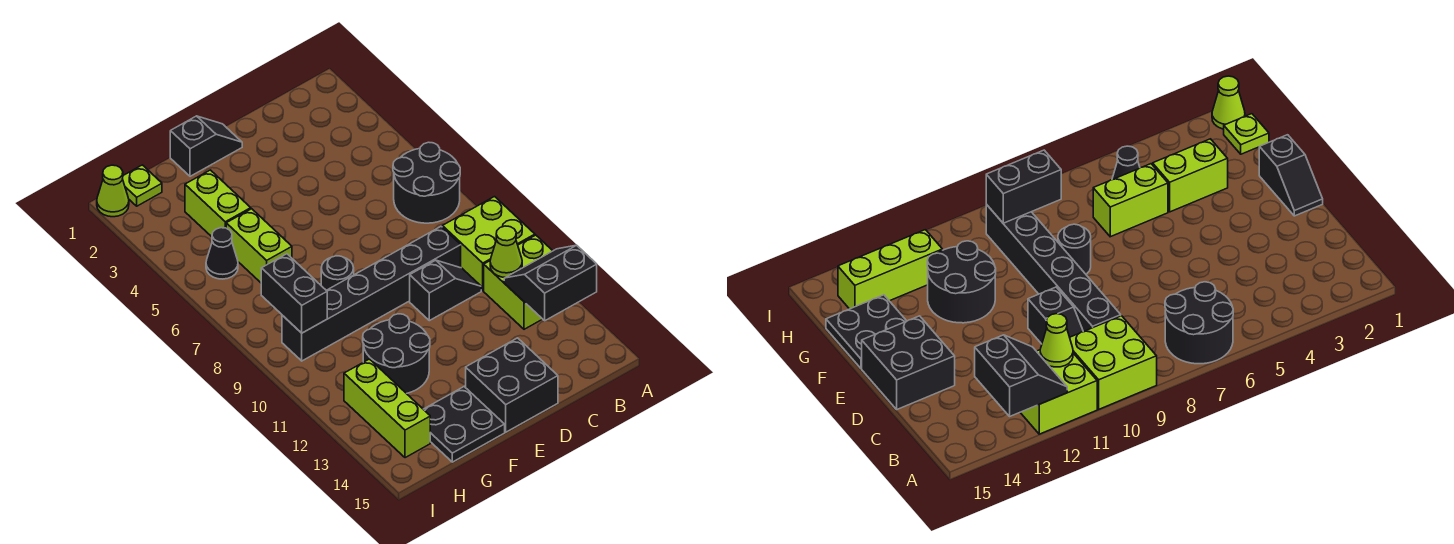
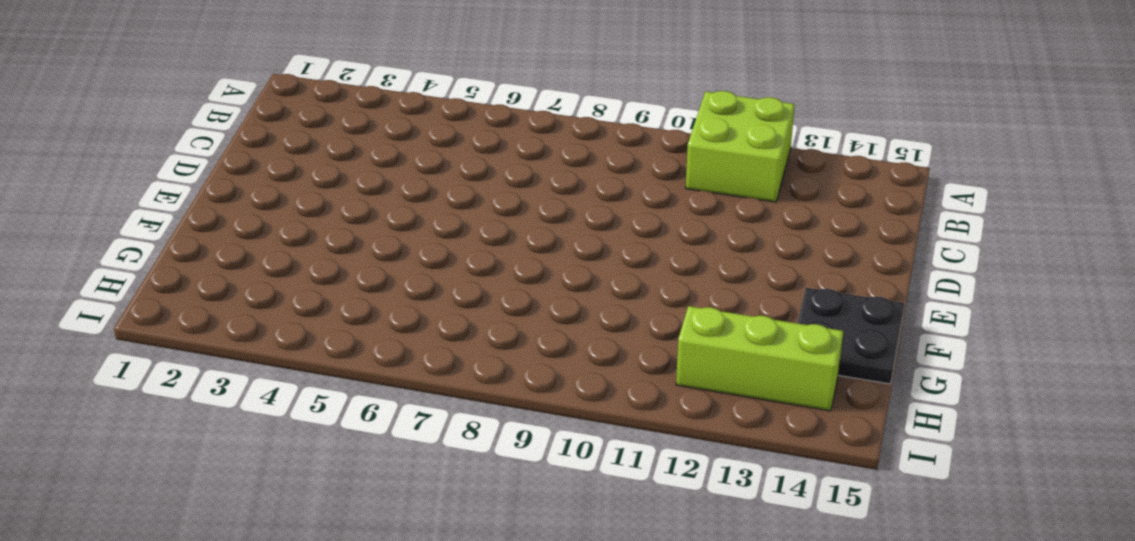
none -> black round brick A6:B7 level 1
none -> lime brick A9:B10 level 1
none -> black brick C9:H9 level 1

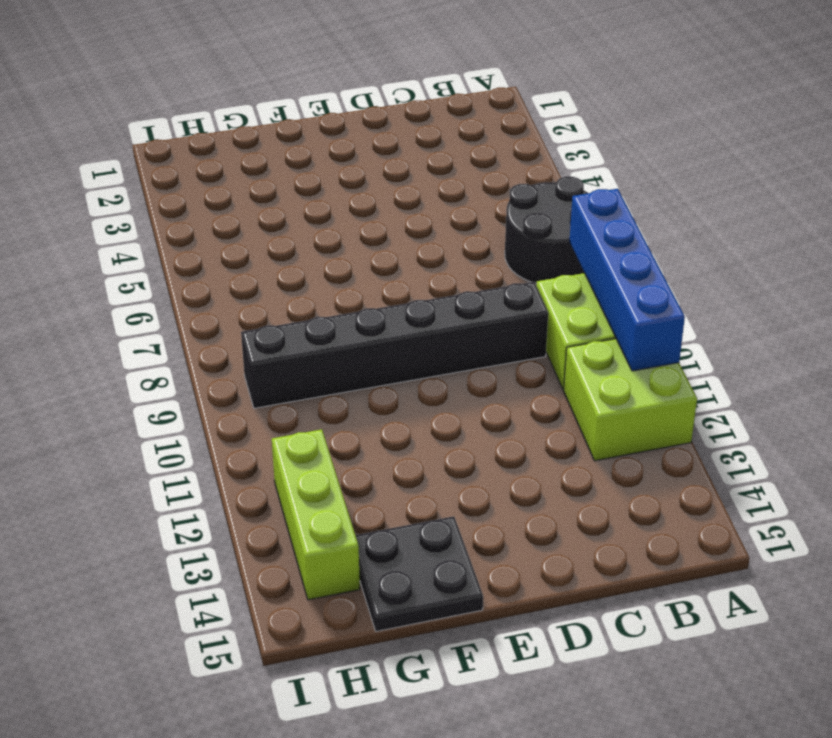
blue brick A8:A11 level 2 -> none
none -> black slope C10:D10 level 1 top D
none -> black brick D14:E15 level 1
none -> black slope E1:F1 level 1 top F

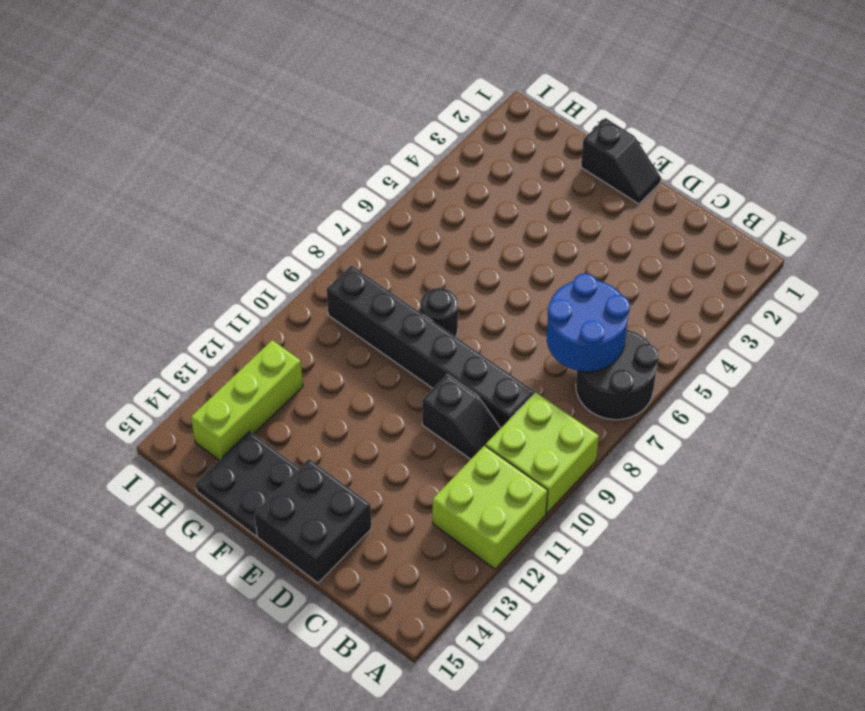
blue round brick B6:C7 level 2 -> none
none -> black round brick F11:G12 level 1
none -> lime brick G3:G4 level 1
none -> lime brick G5:G6 level 1

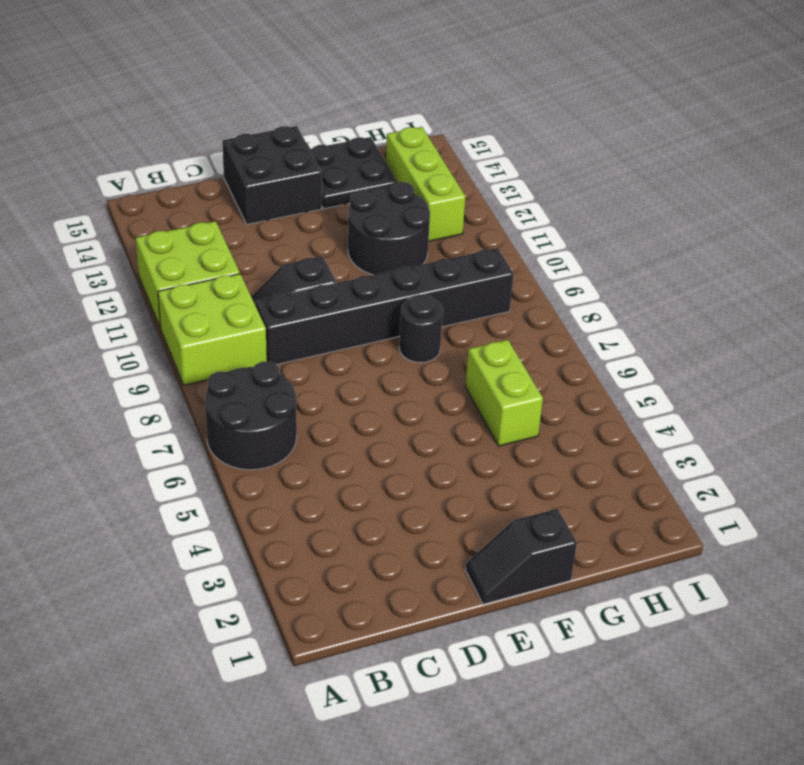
none -> lime brick G3:G4 level 1
none -> lime plate H1 level 1
none -> black cone H5 level 1

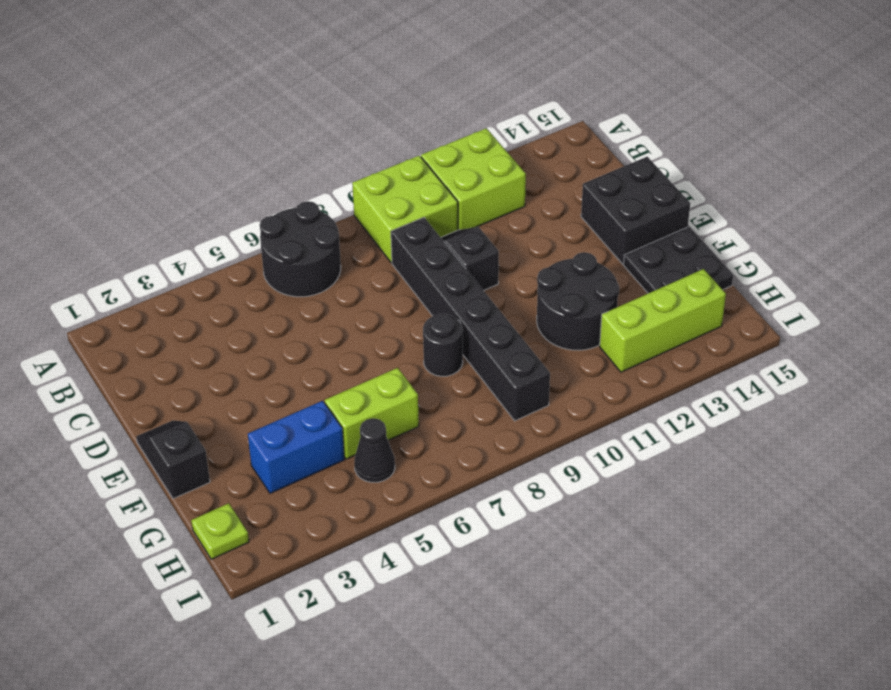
blue brick G3:G4 level 1 -> lime brick G3:G4 level 1
none -> lime cone I1 level 1
none -> black slope A12:B13 level 2 top 13
none -> lime cone B11 level 2

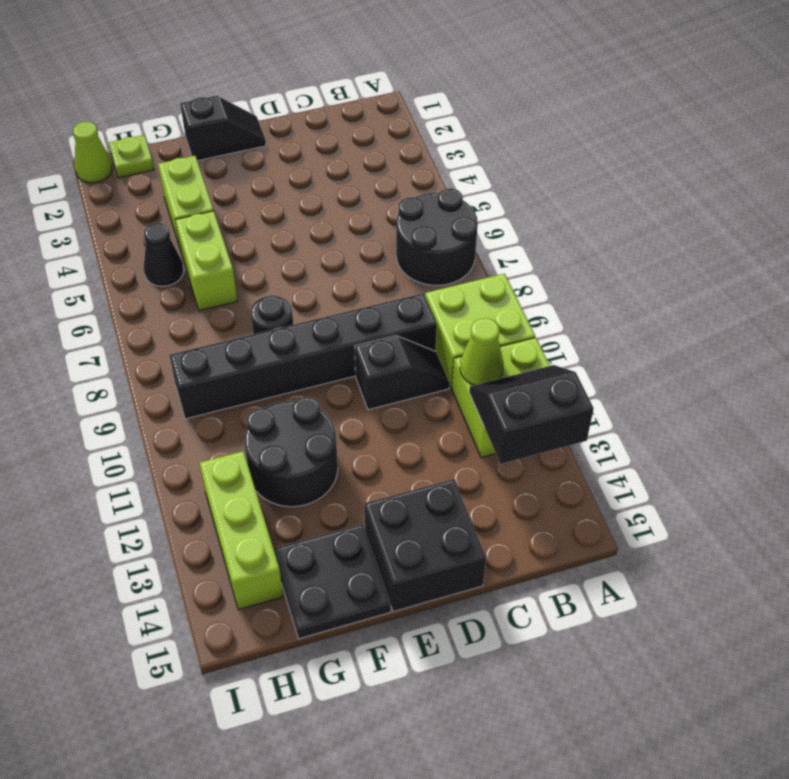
none -> black brick H8:H9 level 2

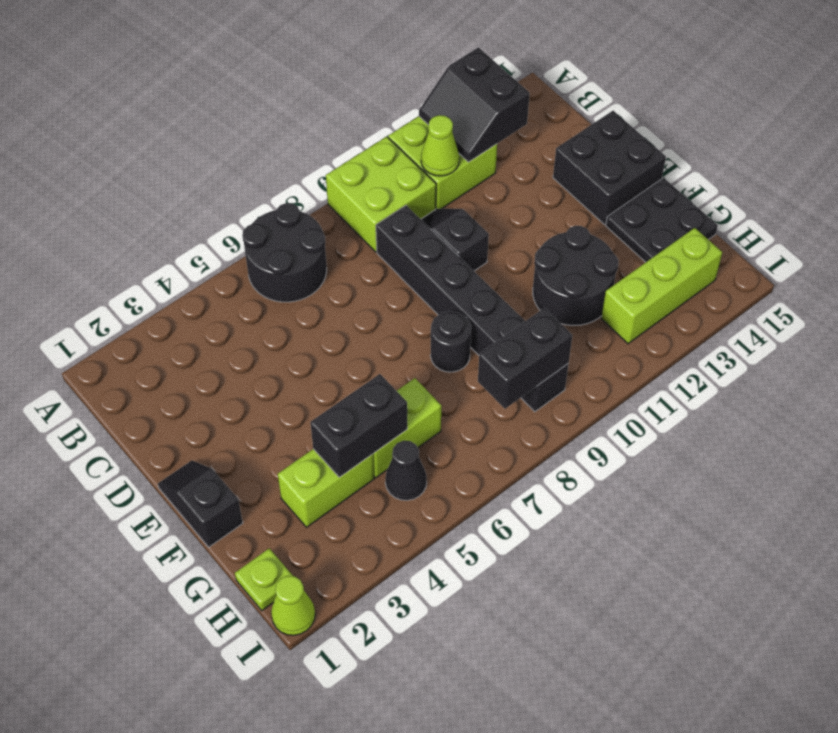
black brick G4:G5 level 2 -> none

